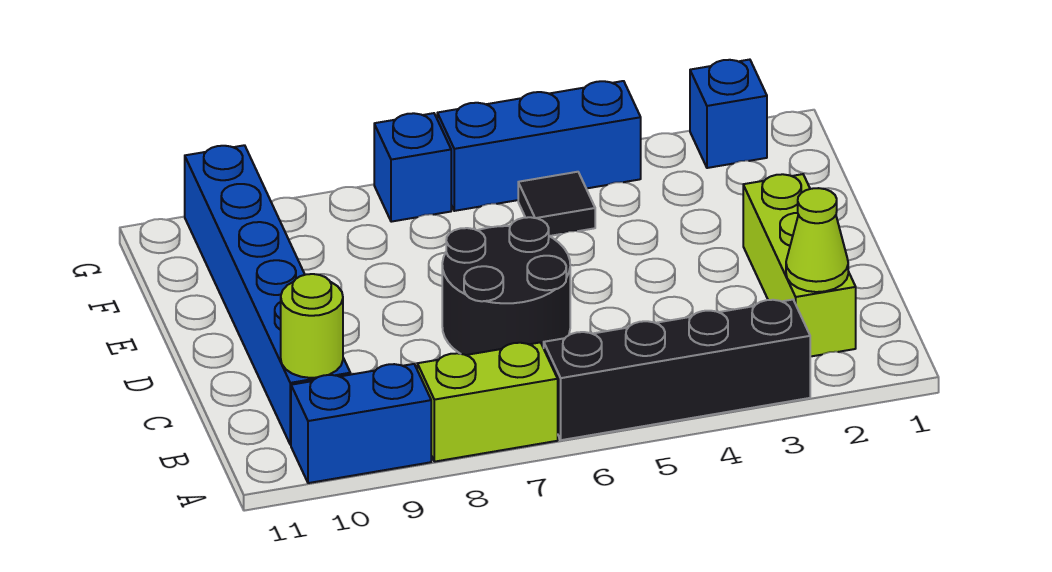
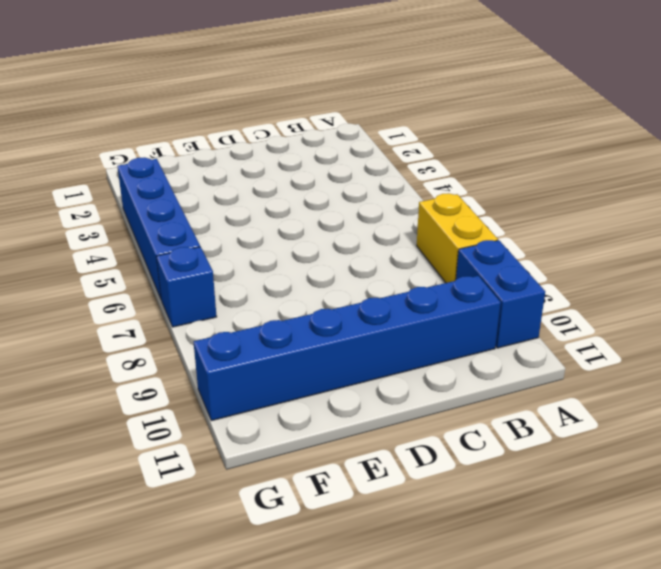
yellow brick A7:A8 level 1 -> lime brick A7:A8 level 1
blue brick G3:G6 level 1 -> blue brick G4:G6 level 1
none -> black brick A3:A6 level 1
none -> lime brick B2:D2 level 1
none -> black round brick C6:D7 level 1

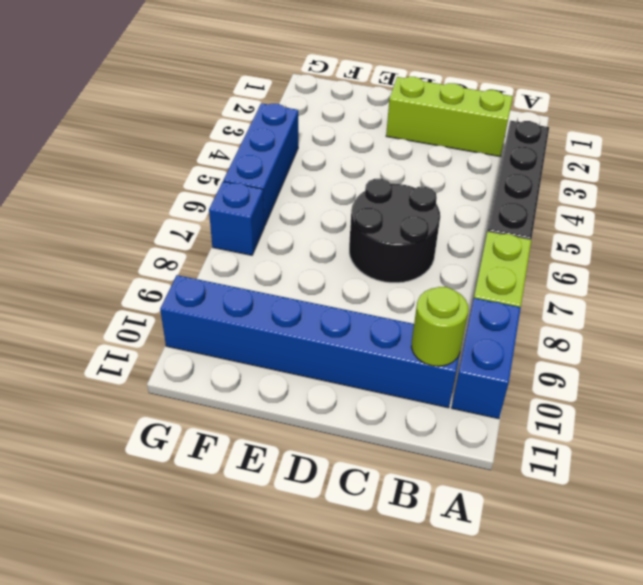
none -> black tile F5 level 1
none -> blue brick G2 level 1
none -> lime cone B2 level 2

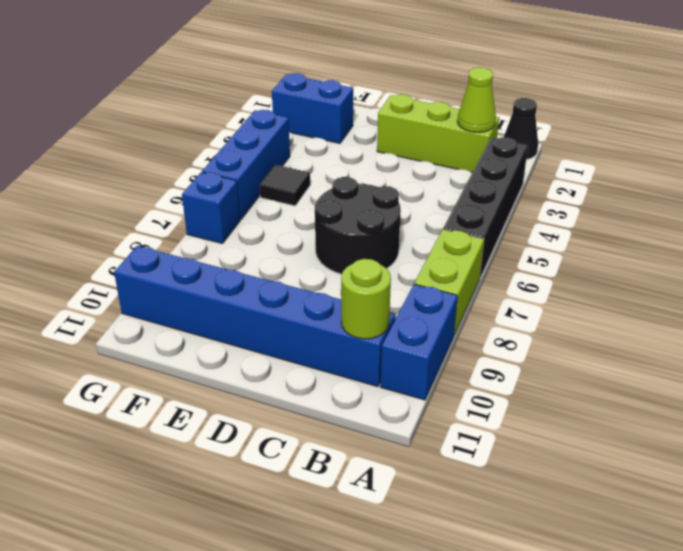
black cone A1 level 1 -> none
blue brick F2:G2 level 1 -> blue brick G2 level 1

